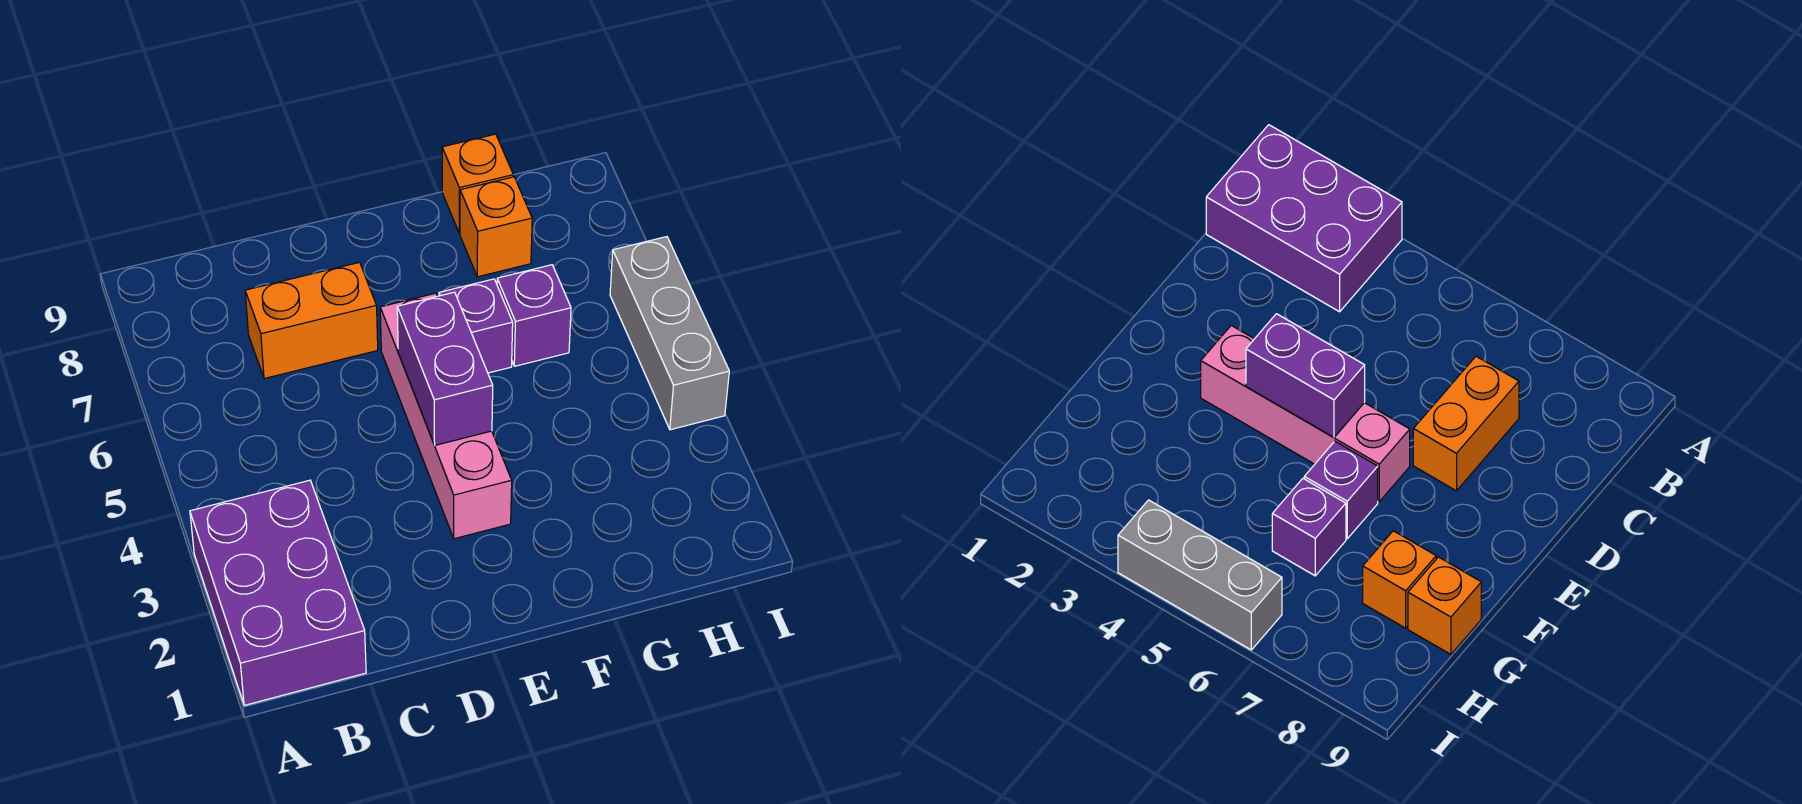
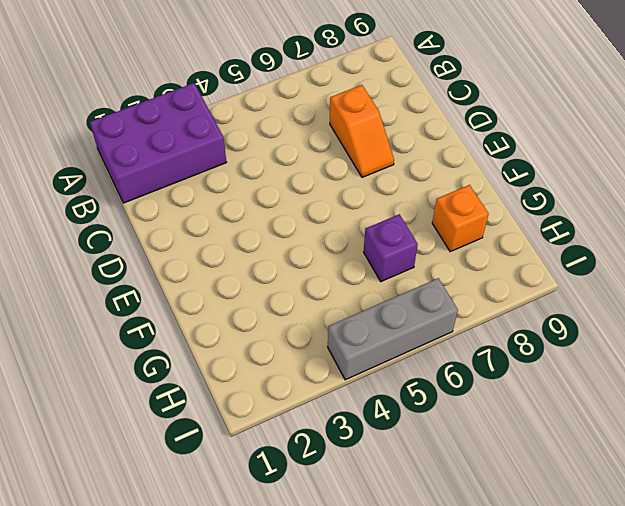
orange slope C7:D7 level 1 top C -> orange brick C7:D7 level 1
none -> pink brick E3:E6 level 1
none -> purple brick F6 level 1

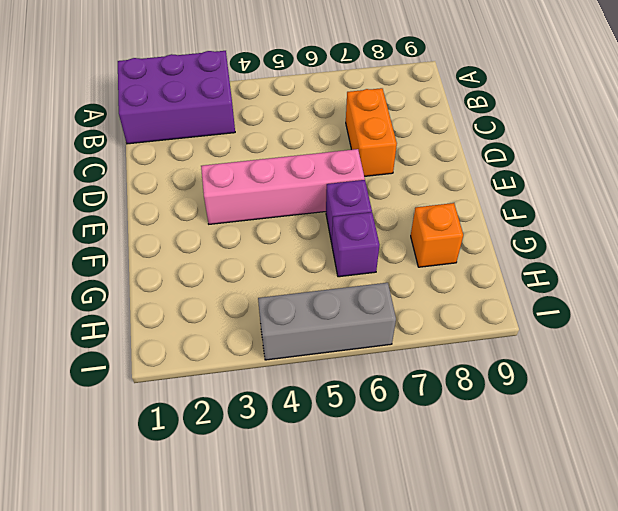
none -> orange brick G9 level 1
none -> purple brick E4:E5 level 2

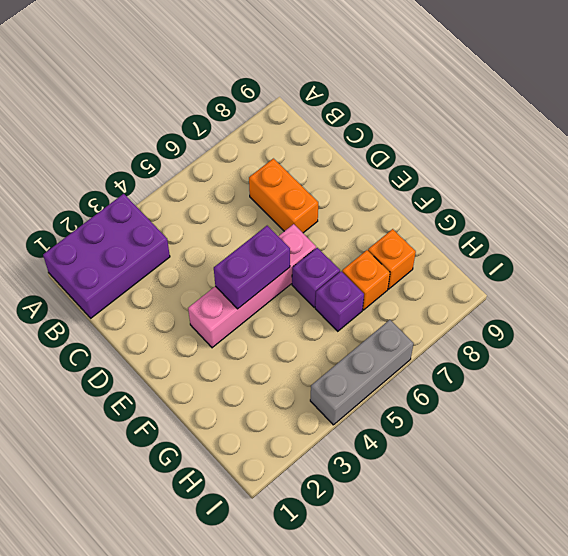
orange brick G7 level 1 -> orange brick G9 level 1

